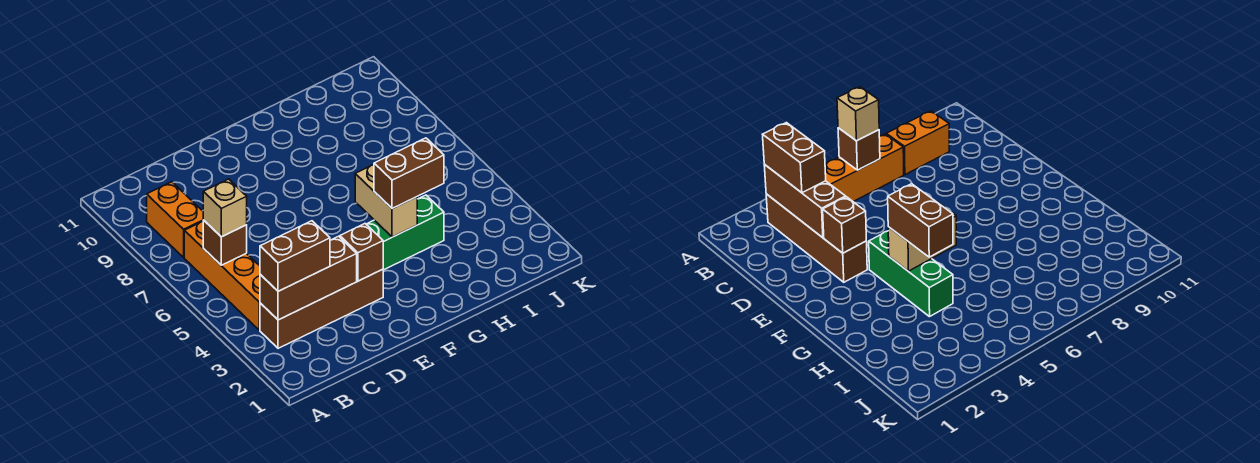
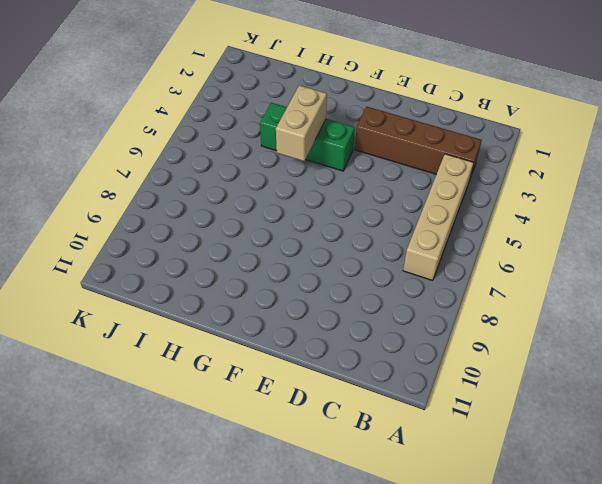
tan brick B4:B7 level 1 -> orange brick B4:B7 level 1
none -> orange brick B8:B9 level 1
none -> brown brick B3:D3 level 2

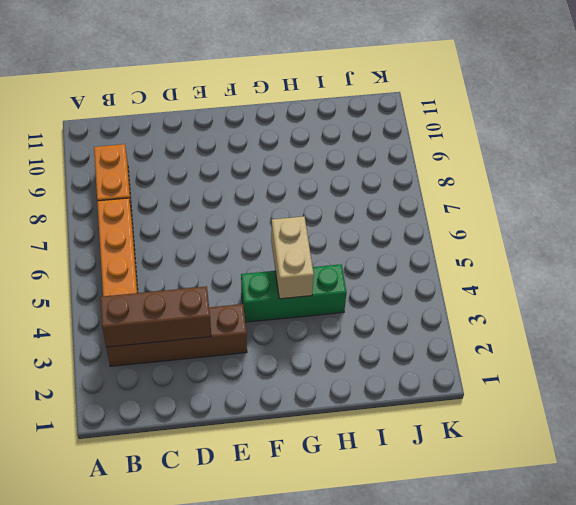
none -> brown brick B6 level 2
none -> brown brick E3 level 2

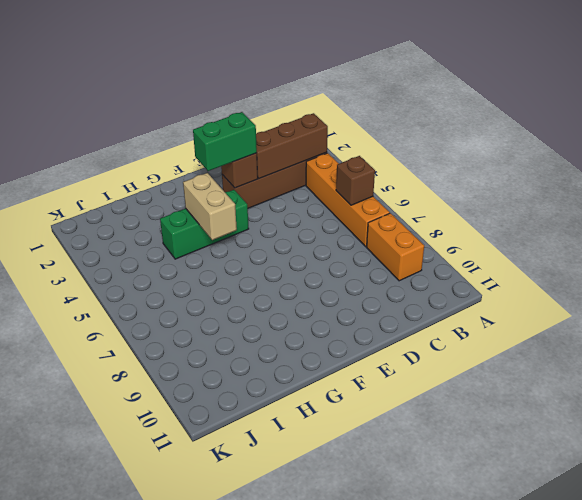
green brick E3:F3 level 3 -> none
none -> brown brick B3:C3 level 3
none -> tan brick B6 level 3

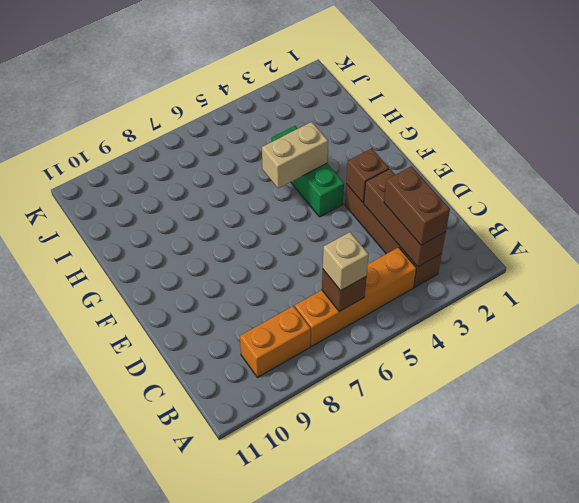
none -> brown brick G4:H4 level 3

